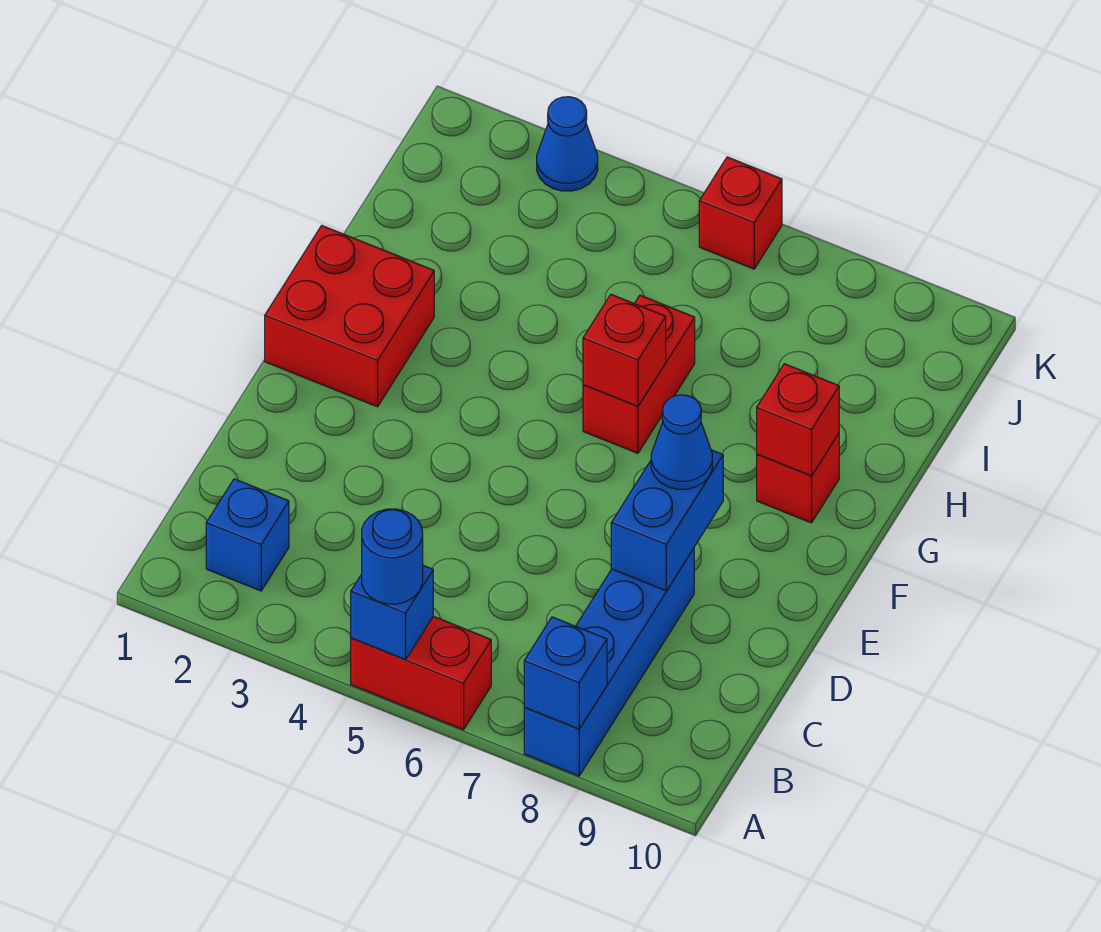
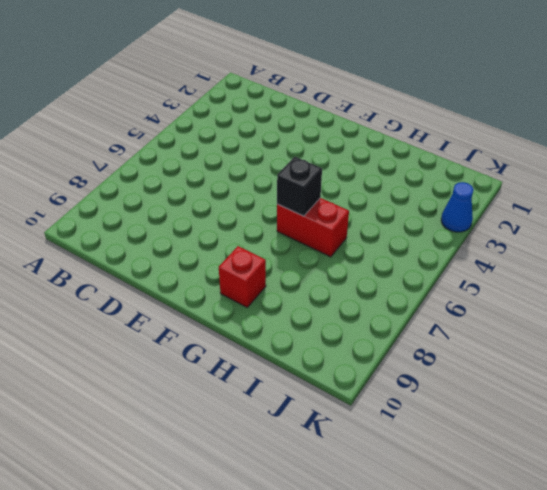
black brick G6 level 2 -> red brick G6 level 2
none -> red brick A5:A6 level 1
none -> blue brick A8:D8 level 1
none -> blue brick B2 level 1

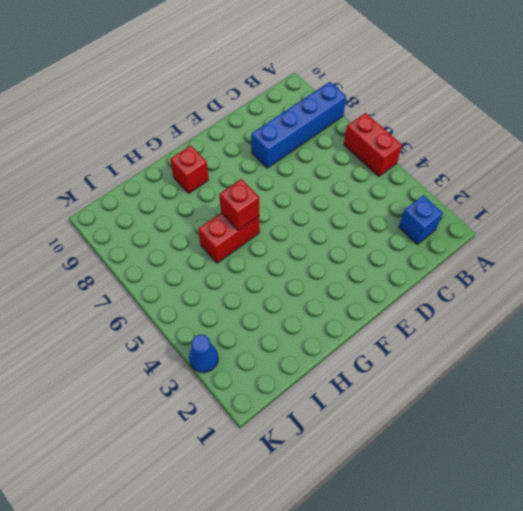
none -> red brick F1:G2 level 1
none -> red brick K6 level 1
none -> blue brick A5 level 2

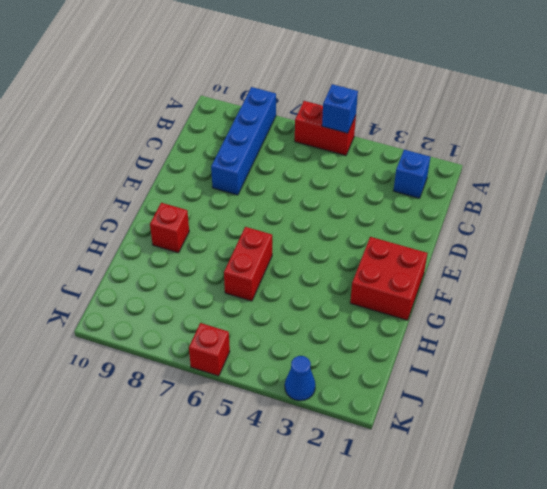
none -> blue brick A8 level 2
none -> blue brick D8:E8 level 2
none -> red brick G6 level 2

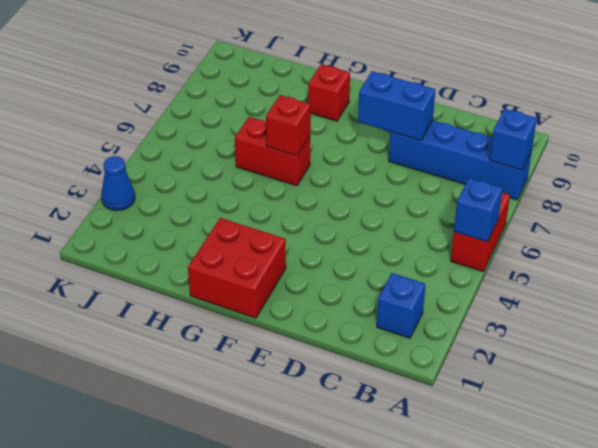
none -> red brick K6 level 1
none -> red brick G9 level 2
none -> blue round brick A5 level 3

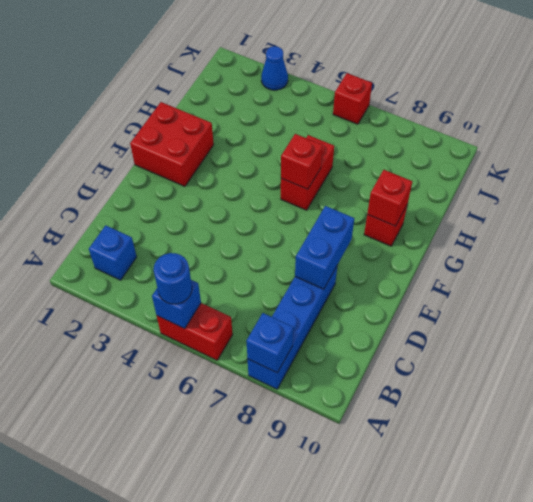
none -> blue cone E8 level 3

